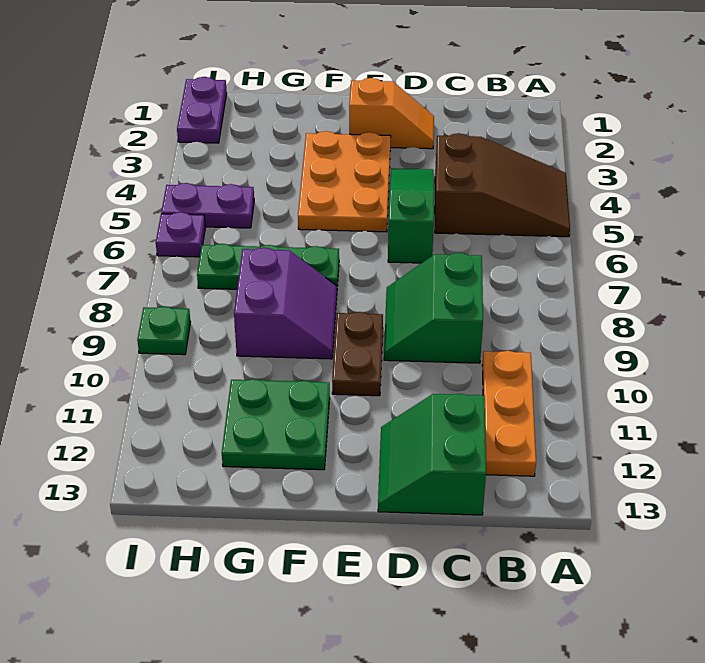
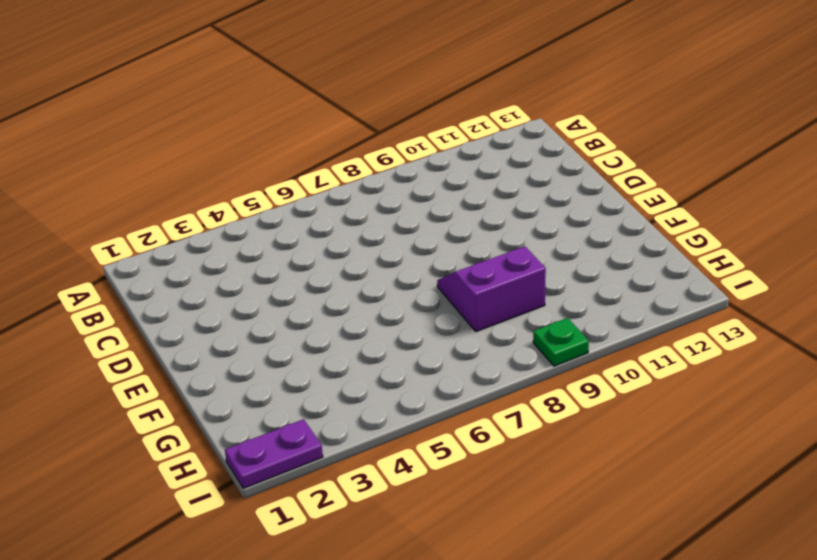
none -> brown slope A4:C5 level 1 top C
none -> orange plate B10:B12 level 1
none -> green slope C8:D9 level 1 top C

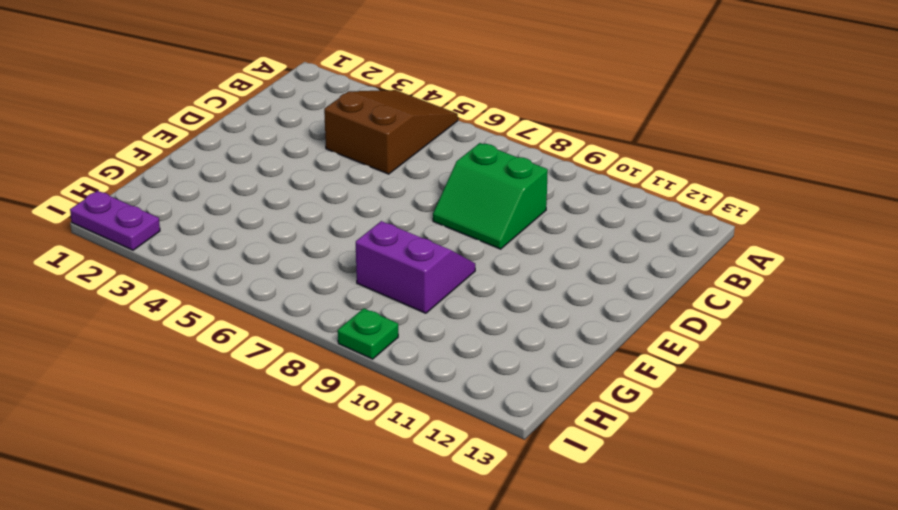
none -> orange plate B10:B12 level 1
none -> green slope C12:D13 level 1 top C
none -> orange slope D2:E2 level 1 top E

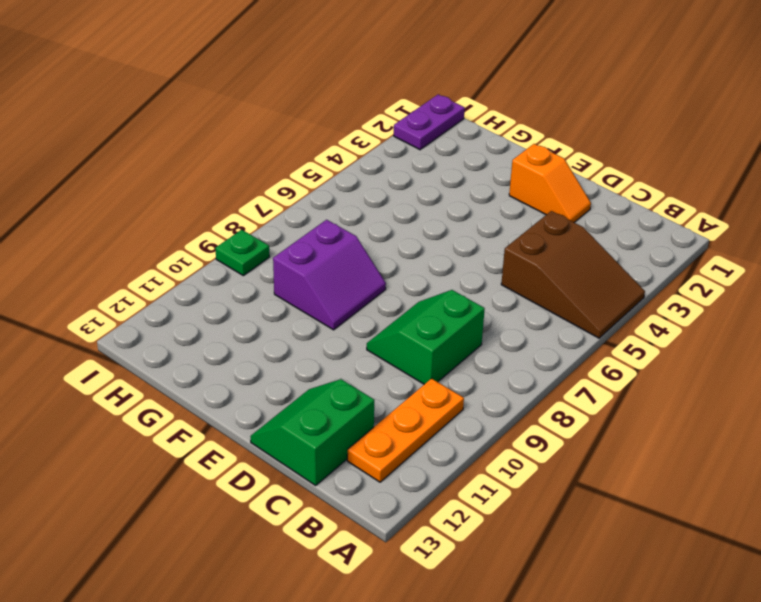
none -> green slope D4:D6 level 1 top 6
none -> orange plate E3:F5 level 1
none -> brown plate E9:E10 level 1

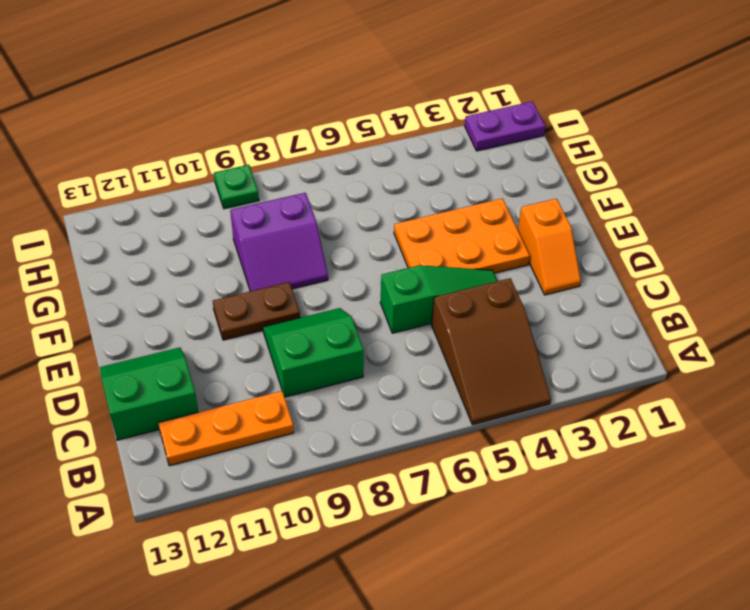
none -> green plate F7:H7 level 1
none -> green plate F11:G12 level 1
none -> purple plate H5:I5 level 1

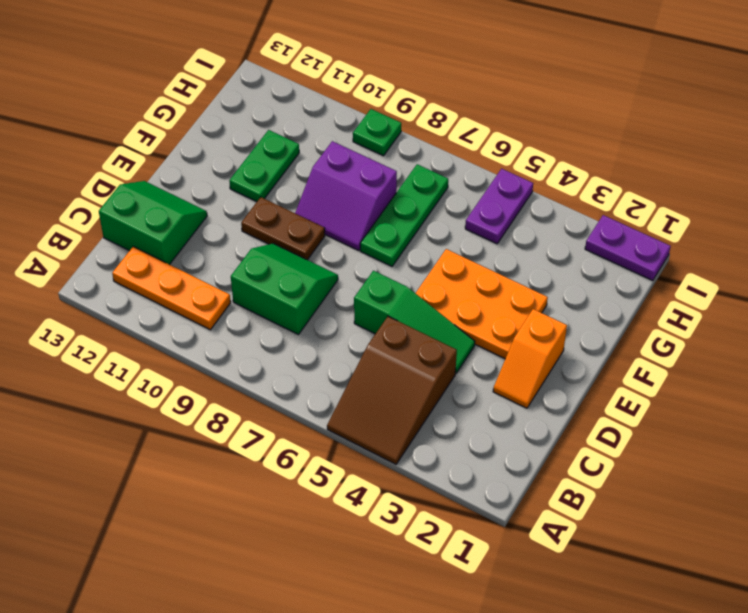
green plate F11:G11 level 1 -> green plate F11:G12 level 1
none -> purple plate I6 level 1

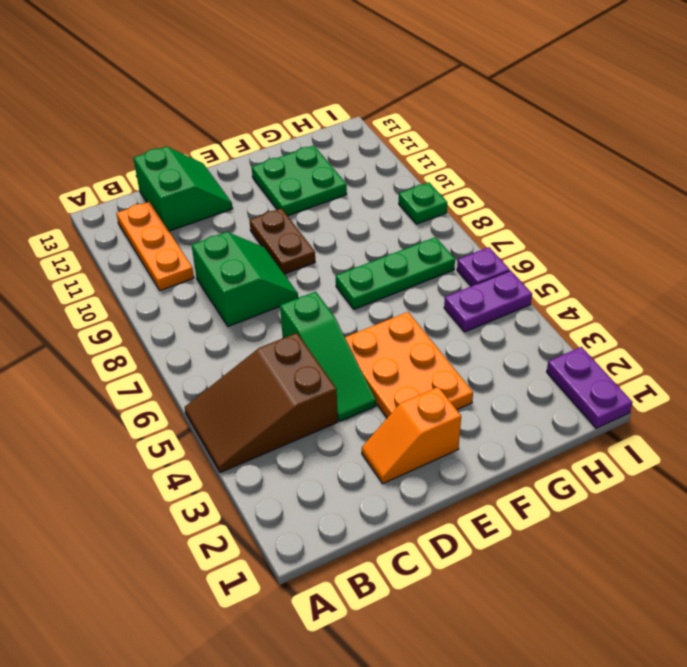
none -> purple slope F8:G9 level 1 top G

